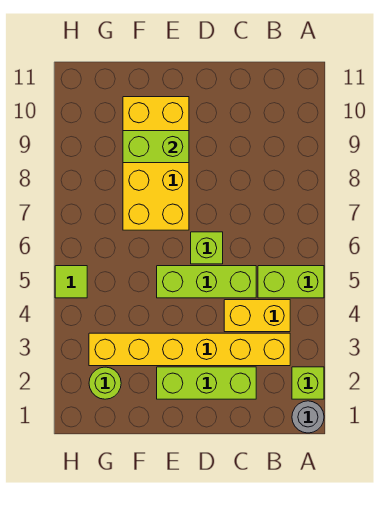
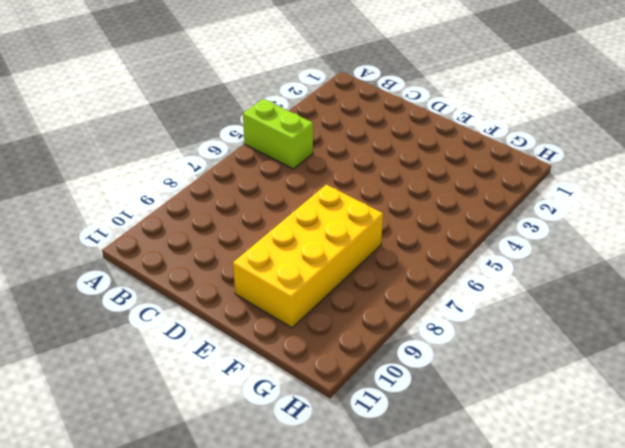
none -> grey round brick A1 level 1
none -> lime brick A2 level 1
none -> yellow brick B3:G3 level 1

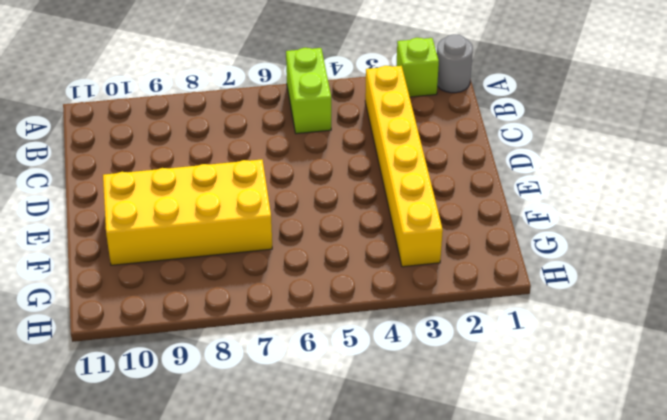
none -> yellow brick B4:C4 level 1
none -> lime brick C2:E2 level 1
none -> lime brick C5:E5 level 1

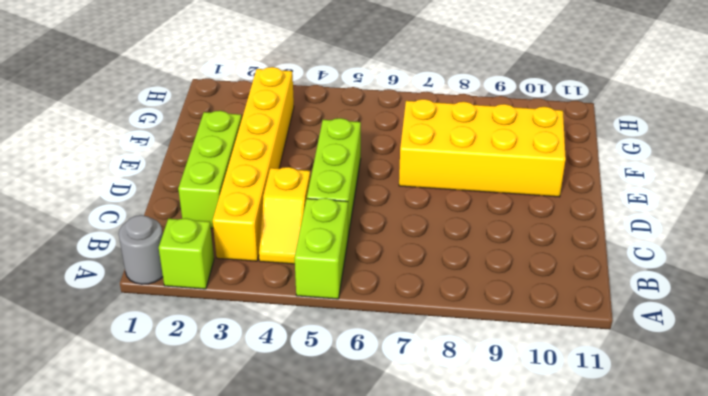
yellow slope B4:C4 level 1 top C -> yellow brick B4:C4 level 1
none -> lime brick D6 level 1
none -> lime round brick G2 level 1
none -> lime tile H5 level 1

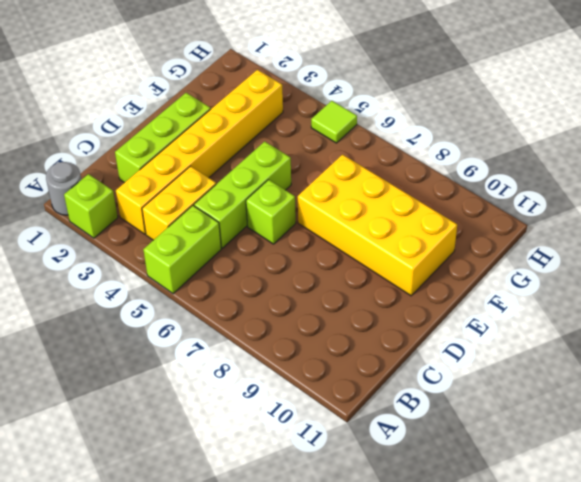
none -> lime round brick G2 level 1
none -> lime brick E9:F9 level 2

